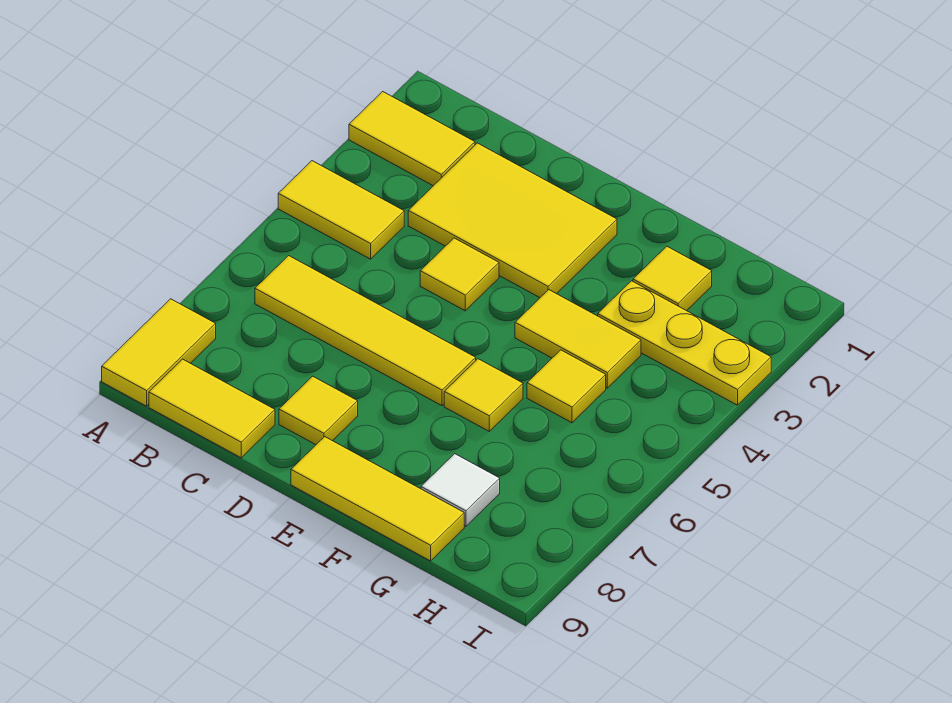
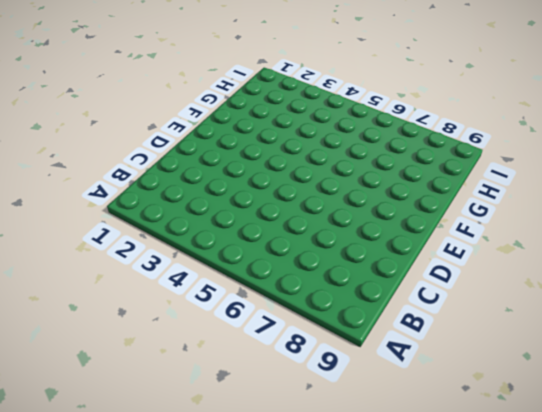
none -> yellow tile A2:B2 level 1
none -> yellow tile A4:B4 level 1
none -> yellow tile A8:A9 level 1

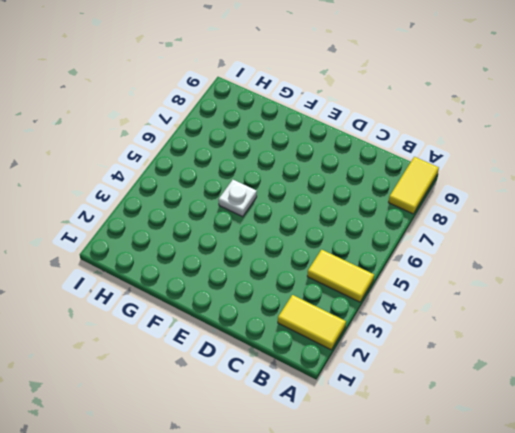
white plate F5 level 1 -> none
none -> yellow tile B6:E6 level 1
none -> yellow tile B9:C9 level 1
none -> yellow tile C2:E3 level 1

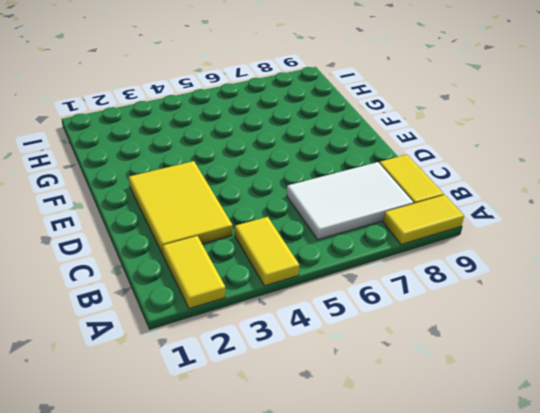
white tile B6:C8 level 1 -> yellow tile B6:E6 level 1
none -> yellow tile D4 level 1
none -> yellow tile D8 level 1
none -> yellow tile E9:G9 level 1

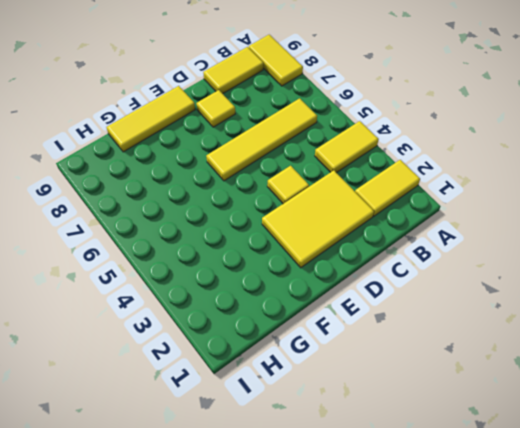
none -> yellow tile F4:G4 level 1
none -> yellow tile F6 level 1
none -> yellow tile G2 level 1

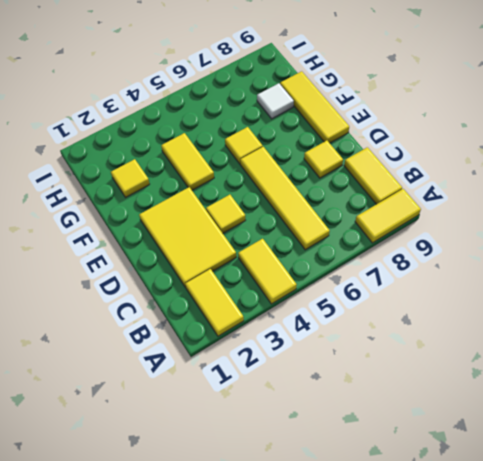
none -> yellow plate G3:I3 level 1
none -> yellow tile G5 level 1

